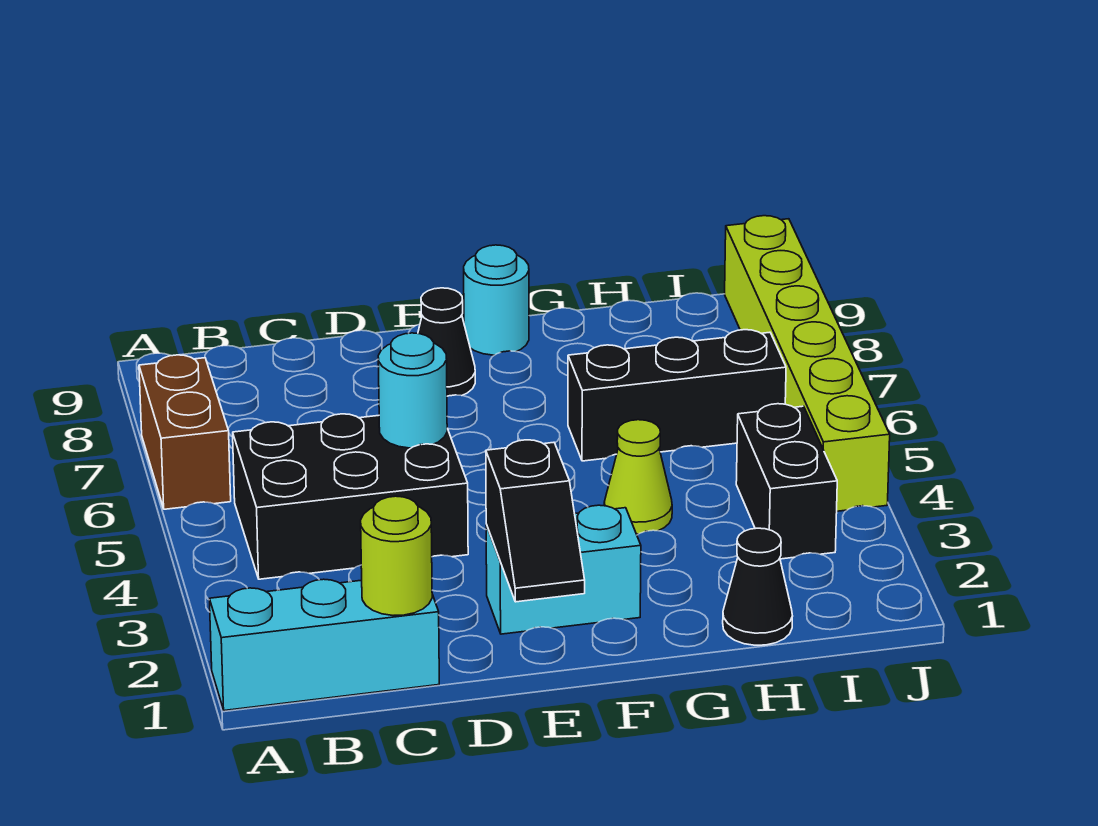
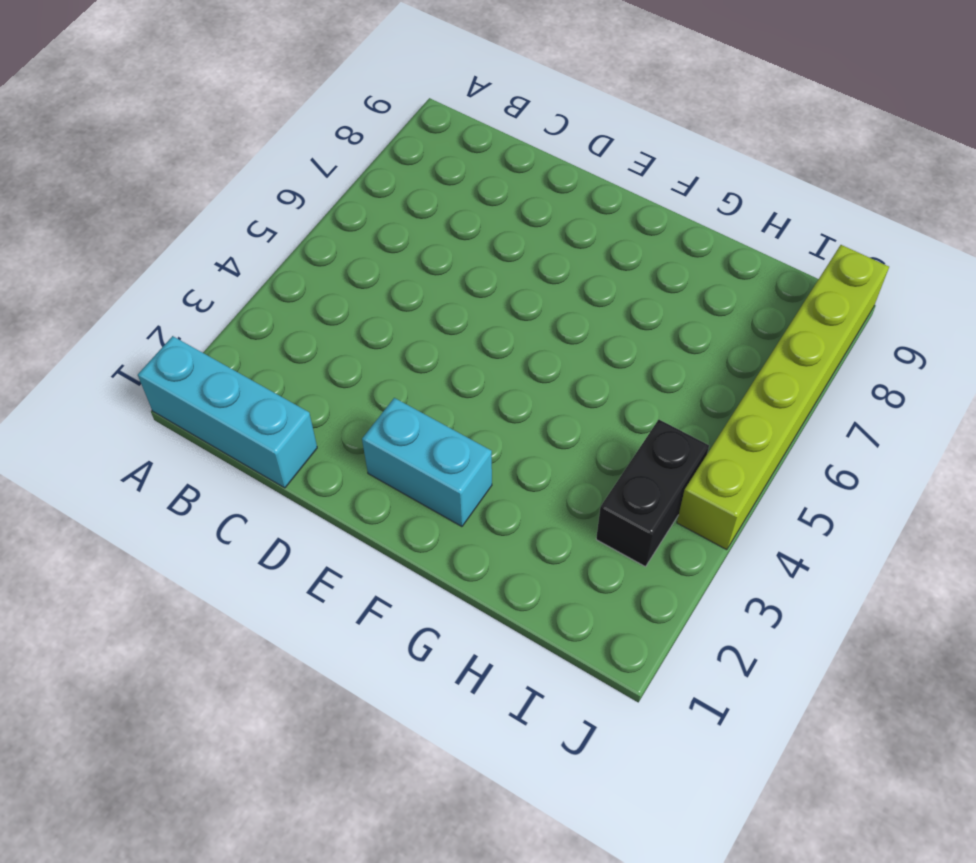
none -> brown brick A6:A7 level 1
none -> black brick B4:D5 level 1
none -> black cone E8 level 1

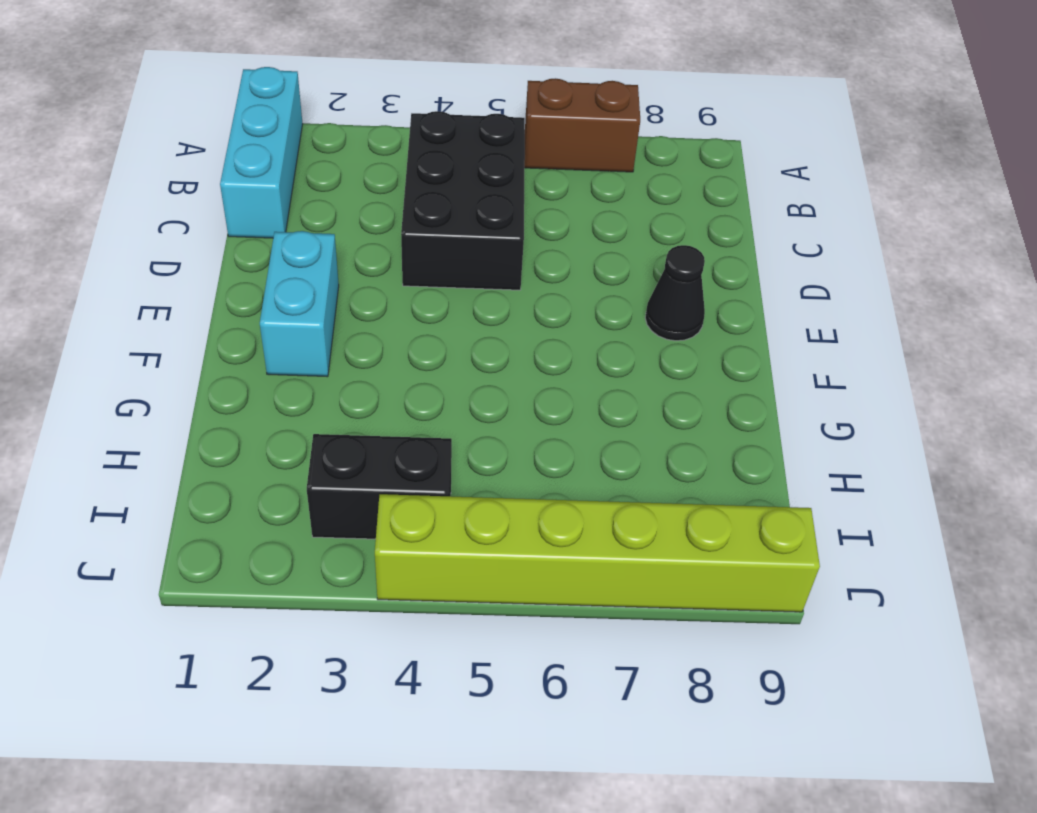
none -> cyan round brick F9 level 1
none -> lime cone G4 level 1
none -> black brick G6:I6 level 1

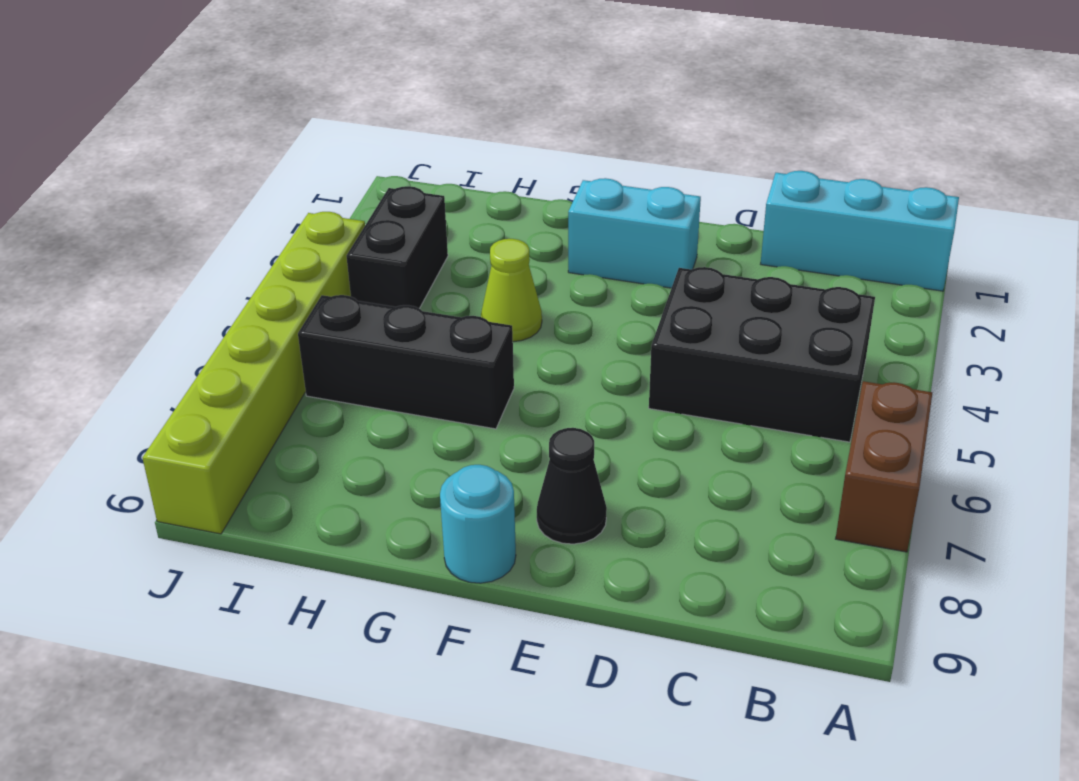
none -> black cone H1 level 1
none -> lime round brick C1 level 2
none -> cyan round brick D5 level 2

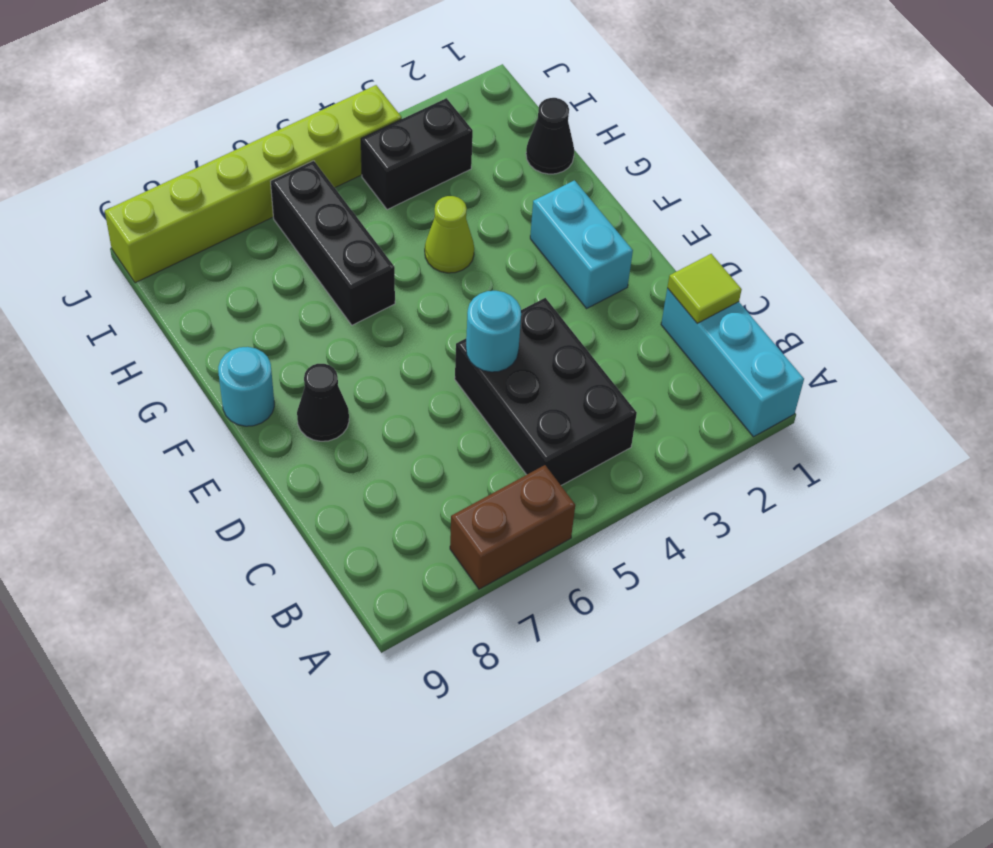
lime tile C1 level 2 -> lime round brick C1 level 2
none -> black slope E1:E2 level 2 top 2

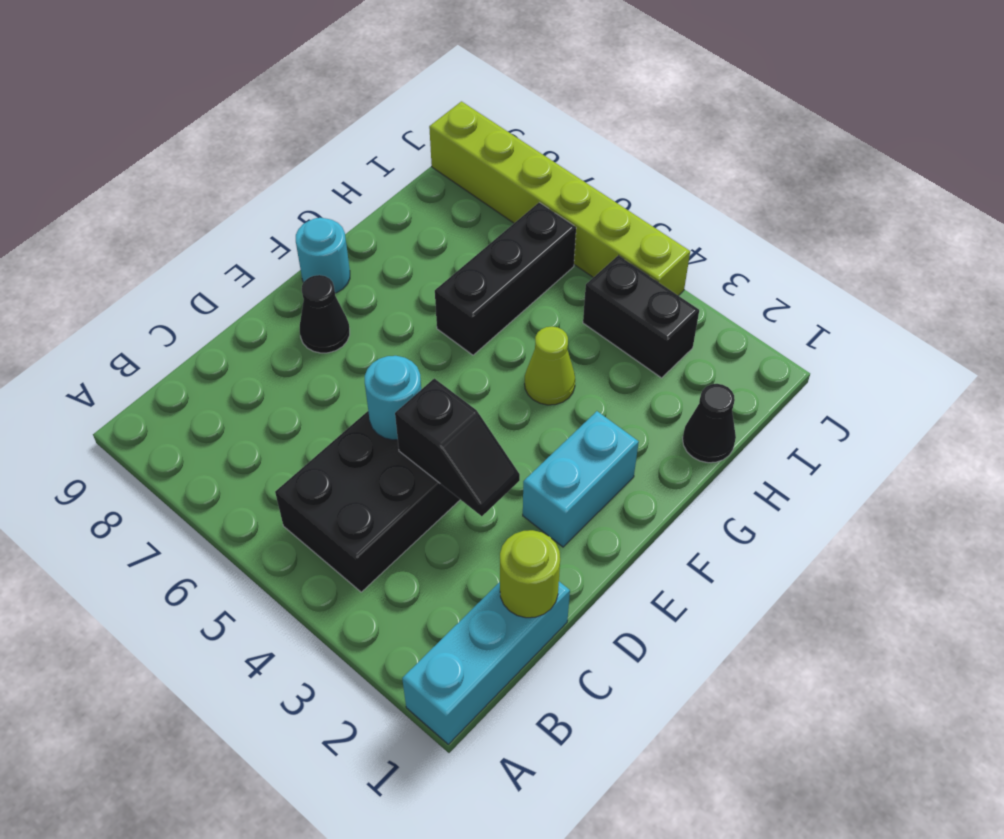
black slope D3:D4 level 2 top 4 -> black slope E1:E2 level 2 top 2
none -> brown brick A6:A7 level 1

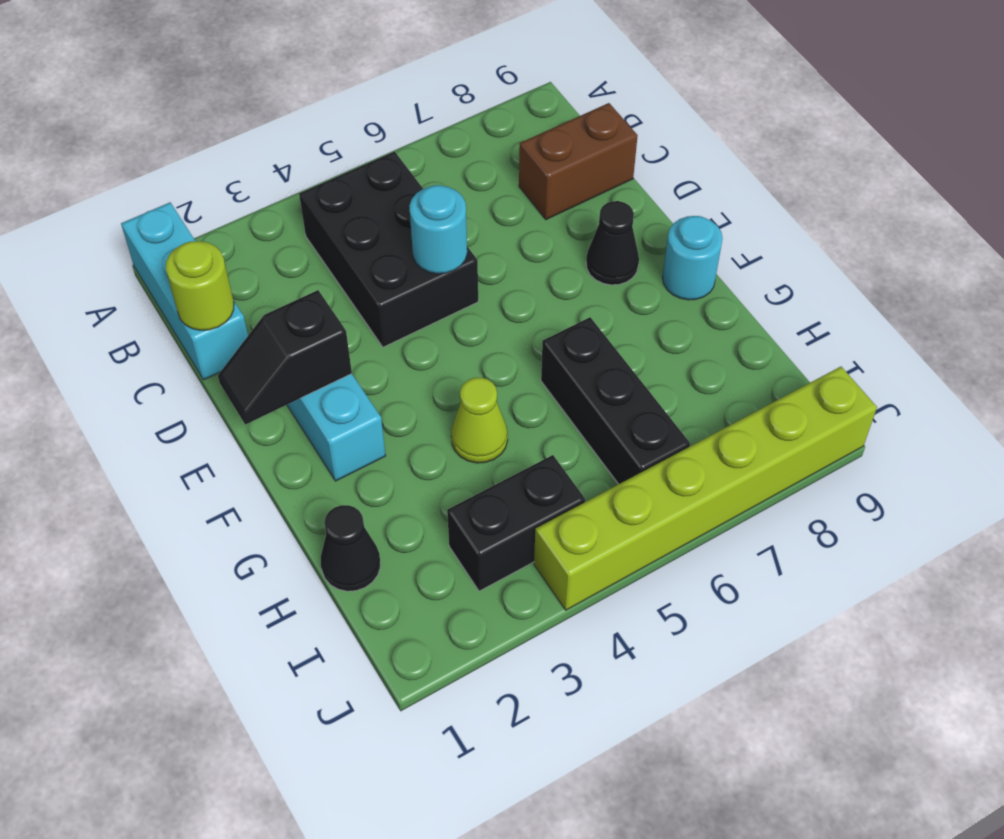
brown brick C8:C9 level 1 -> brown brick A6:A7 level 1

